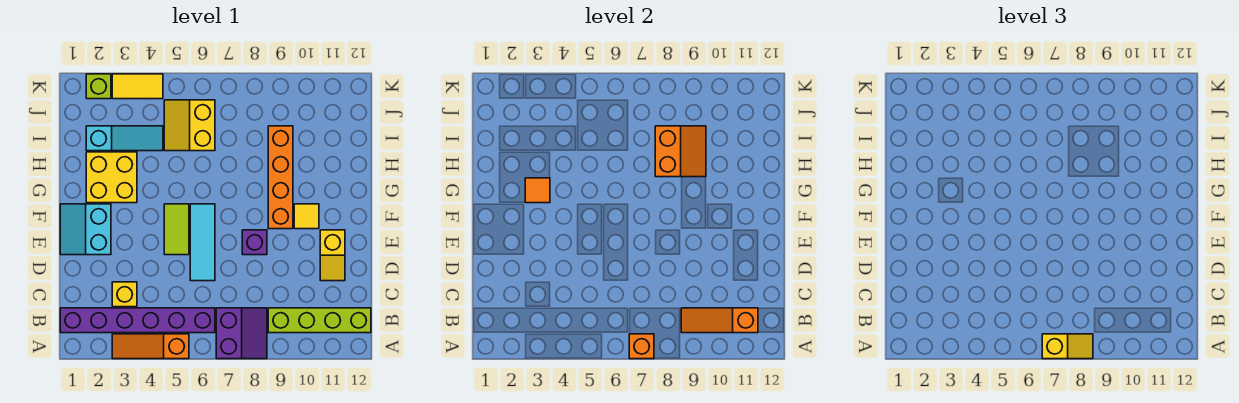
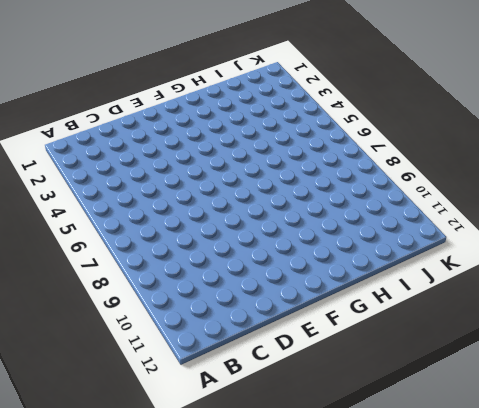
none -> orange slope A3:A5 level 1 top 5
none -> purple slope A7:B8 level 1 top 7
none -> purple brick B1:B6 level 1

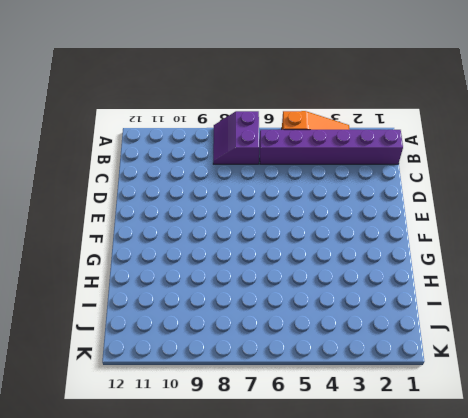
none -> lime brick B9:B12 level 1
none -> yellow brick C3 level 1
none -> cyan tile D6:F6 level 1

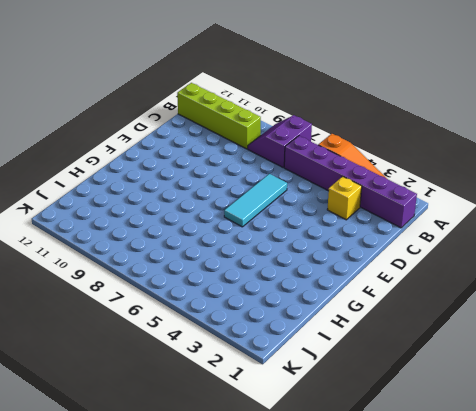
none -> yellow slope D11:E11 level 1 top E
none -> cyan slope E1:F2 level 1 top 2
none -> lime tile E5:F5 level 1

